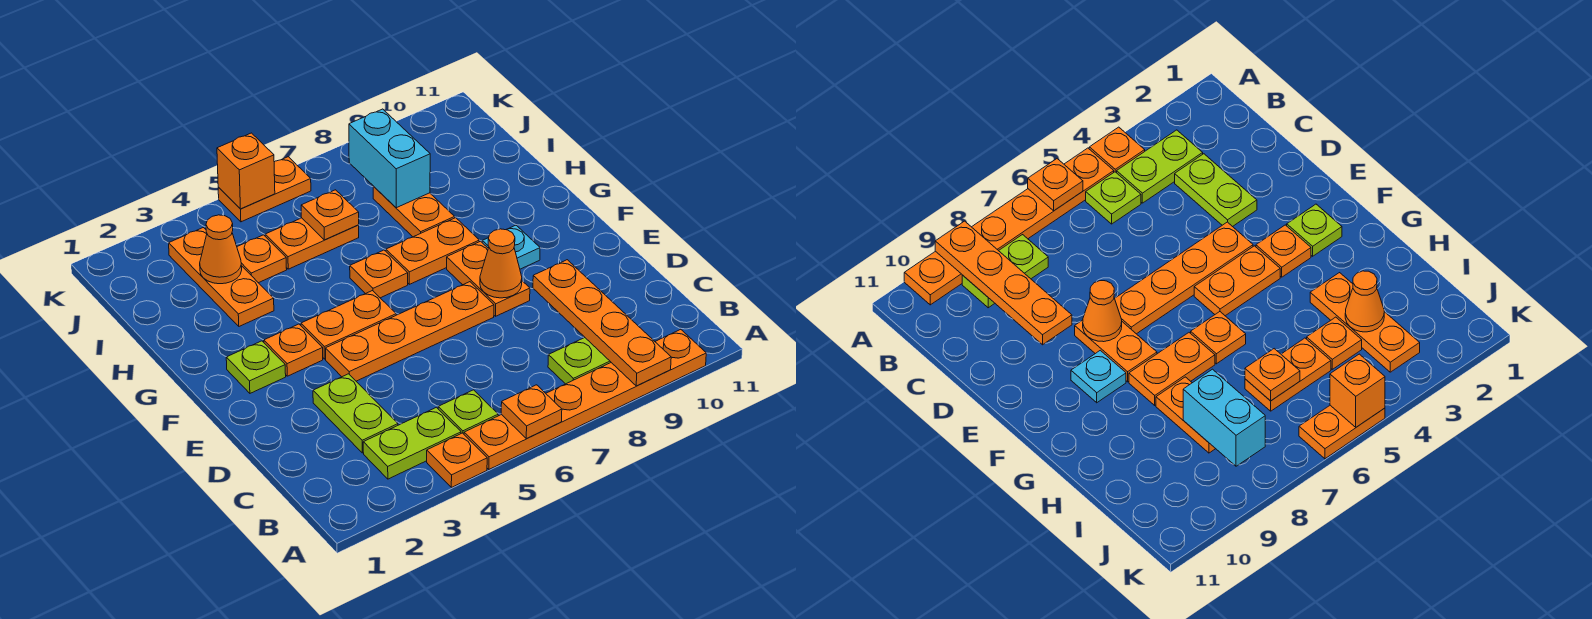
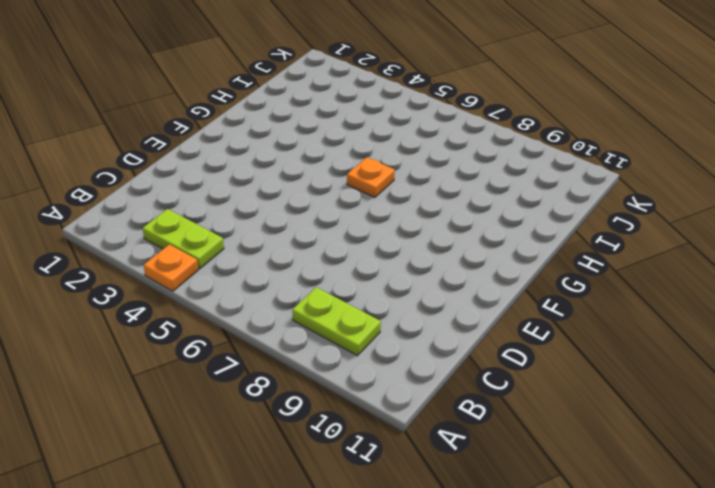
none -> orange plate A5:A10 level 1
none -> lime plate B5 level 1
none -> lime plate C3:D3 level 1

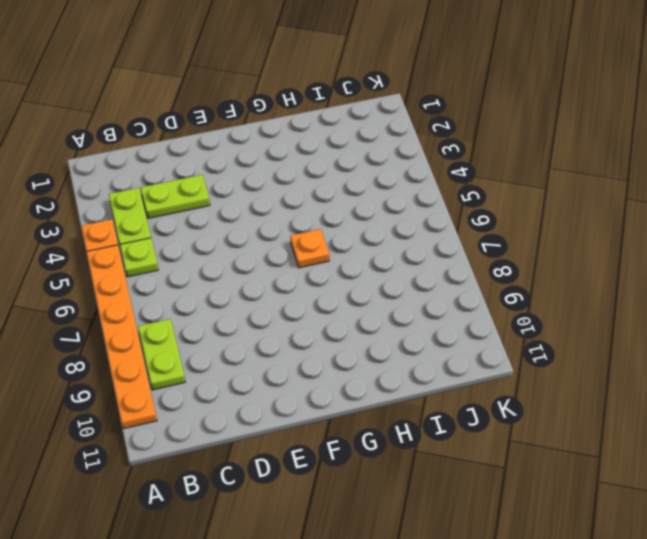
none -> orange plate E4:E7 level 1
none -> orange plate E8:F8 level 1
none -> lime plate F2 level 1

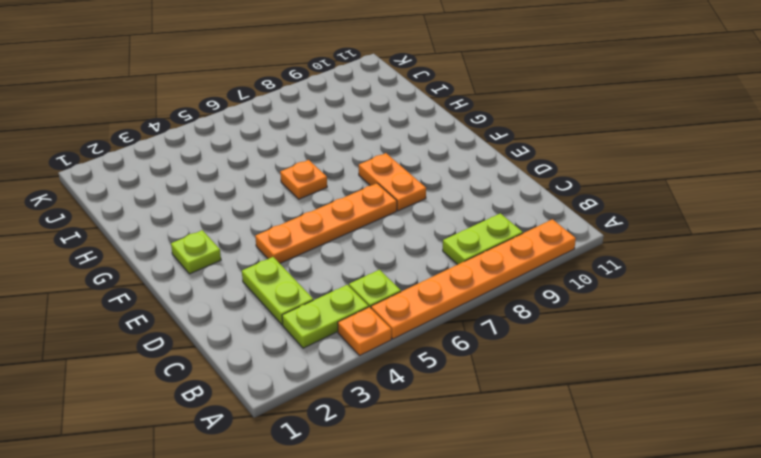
none -> orange plate F3 level 1
none -> orange plate F4:F5 level 1
none -> cyan plate F9 level 1

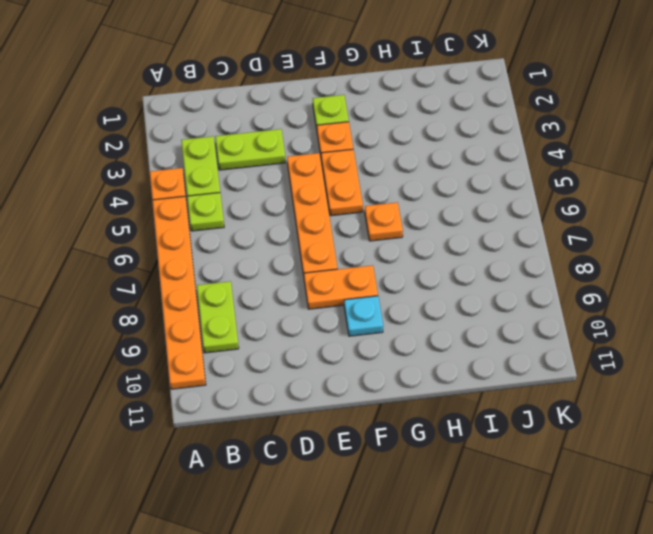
none -> orange plate G7:G8 level 1
none -> orange plate H3:J3 level 1
none -> orange plate H8:I8 level 1

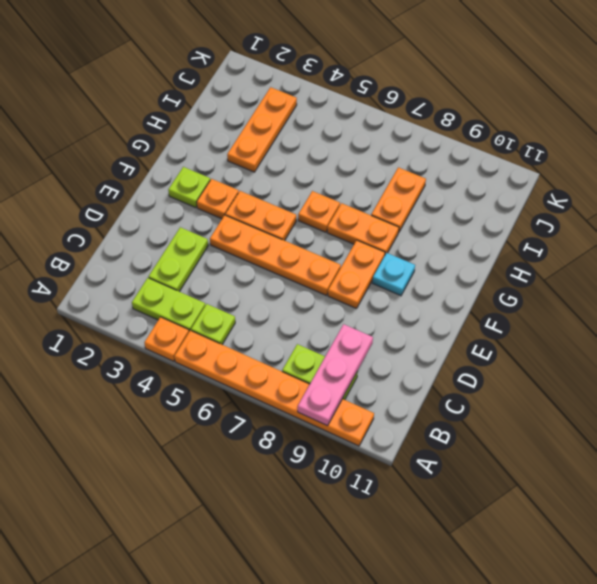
pink plate A9:C9 level 2 -> orange plate A9:D9 level 2
none -> orange plate I4 level 1
none -> orange plate I5:I6 level 1
none -> orange plate K5:K6 level 1

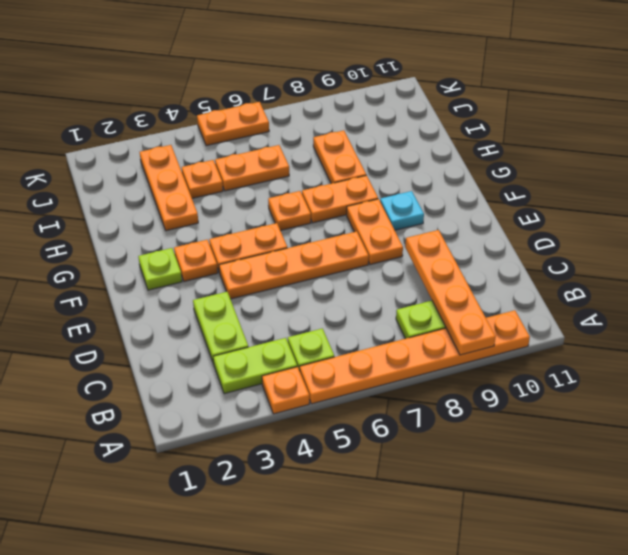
none -> orange plate A6 level 2
none -> orange cone E8 level 2
none -> orange cone I3 level 2

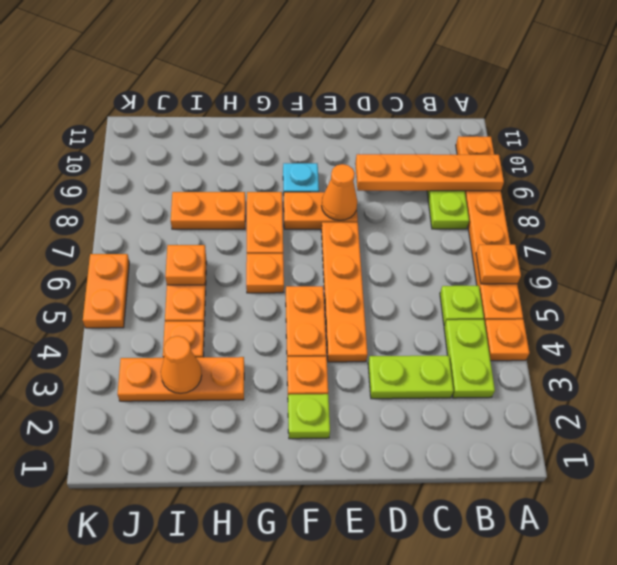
none -> cyan brick I8:J8 level 2
none -> orange brick K5 level 2

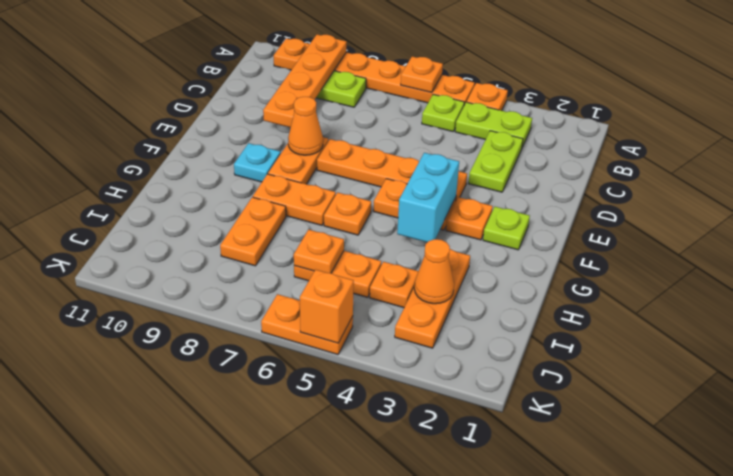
cyan brick F4:G4 level 2 -> cyan brick I8:J8 level 2

